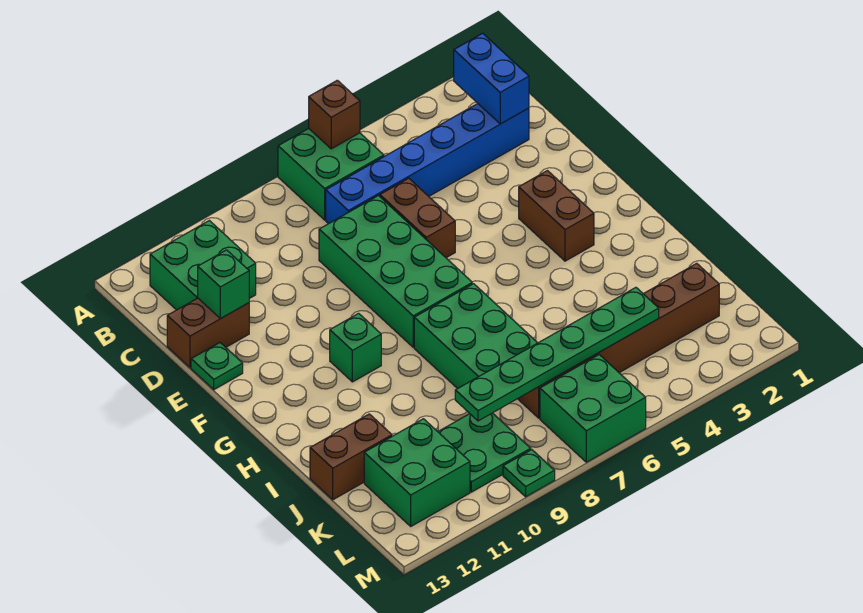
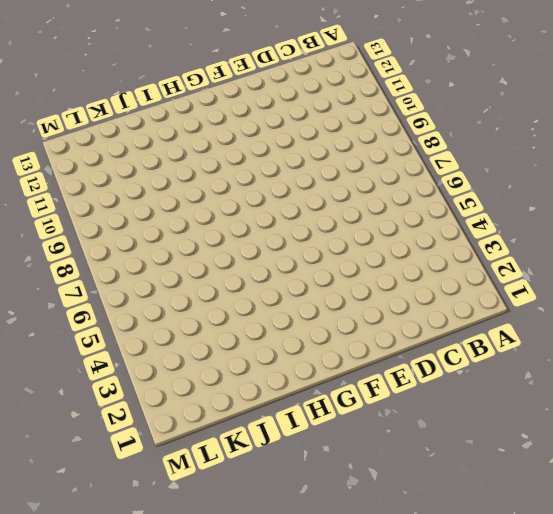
none -> green brick A6:B7 level 1
none -> green brick B11:C12 level 1
none -> blue brick C2:C7 level 1

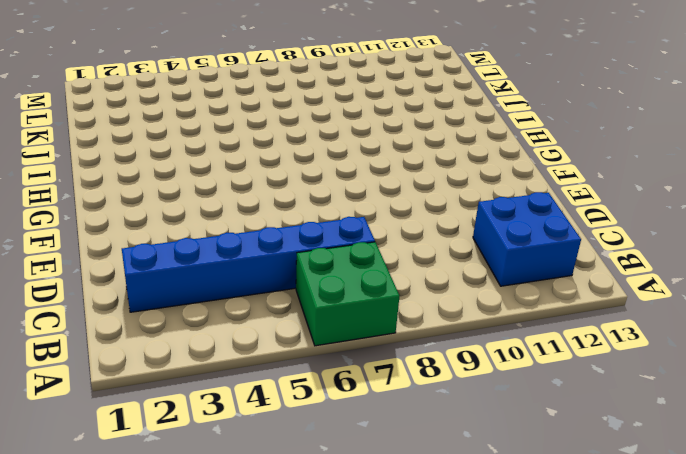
blue brick B11:C12 level 1 -> green brick B11:C12 level 1
none -> brown brick D6:E6 level 1
none -> green brick D7:G8 level 1
none -> brown brick D12:D13 level 1

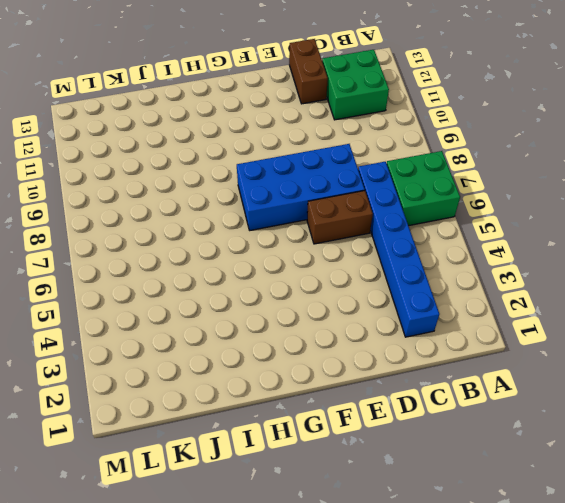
blue brick D7:G8 level 1 -> green brick D7:G8 level 1
none -> green plate E13 level 1
none -> brown brick F3:G3 level 1
none -> green brick G10 level 1

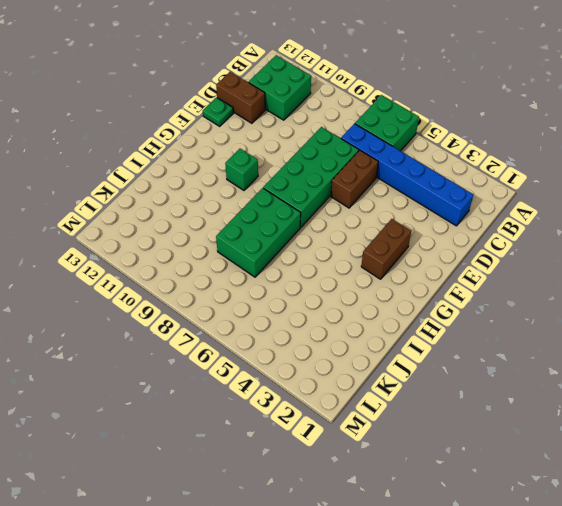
none -> brown brick J12:J13 level 1
none -> brown brick K2:K7 level 1
none -> green plate K9:L10 level 1

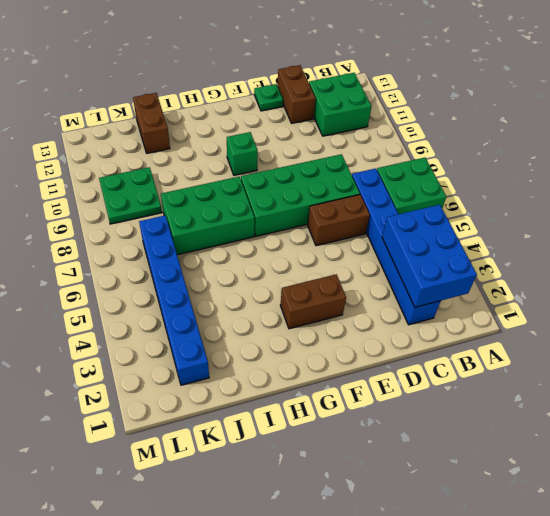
blue brick B2:C4 level 2 -> blue brick B2:C2 level 2
blue brick K2:K7 level 1 -> brown brick K2:K7 level 1
none -> green brick K11:L12 level 1
none -> green brick L6:M7 level 1
none -> green plate M9 level 1

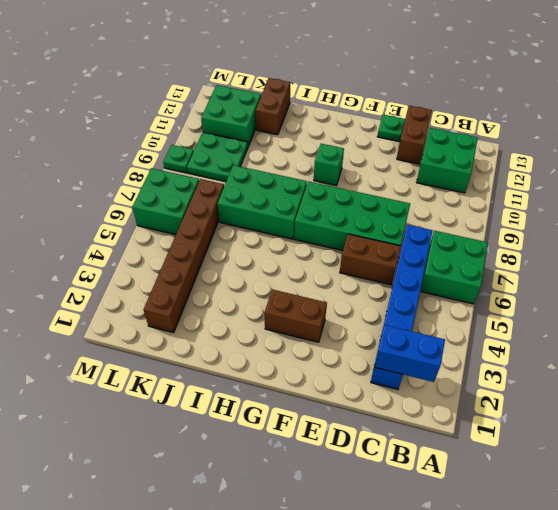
none -> brown brick A6 level 2
none -> green brick D12 level 2
none -> green plate K4:K9 level 2

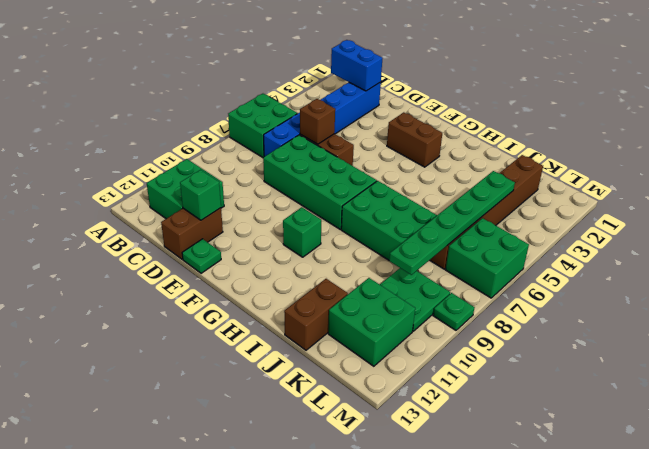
brown brick D6 level 2 -> brown brick A6 level 2

